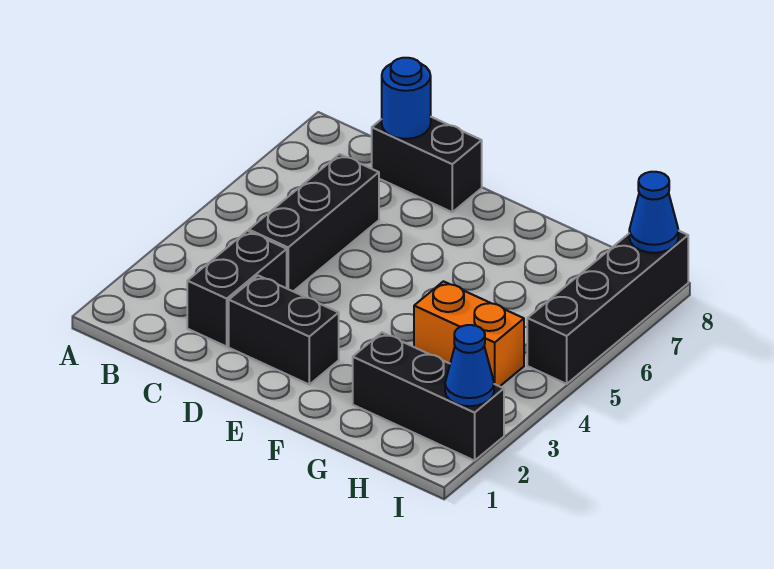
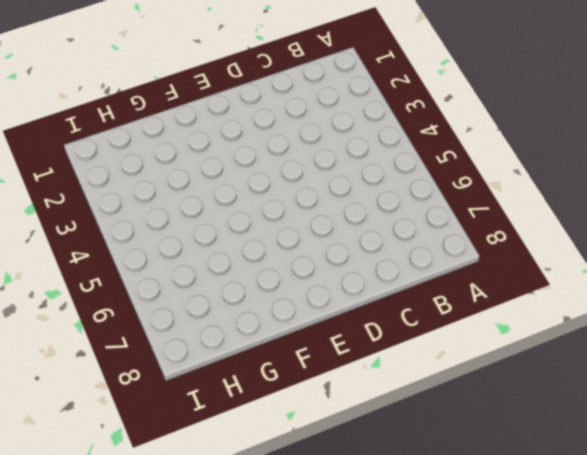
none -> black brick C2:C3 level 1
none -> black brick C4:C6 level 1

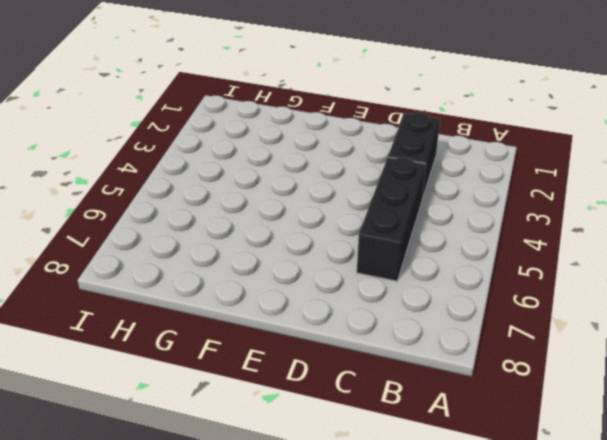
none -> black brick C8:D8 level 1
none -> black brick D2:E2 level 1

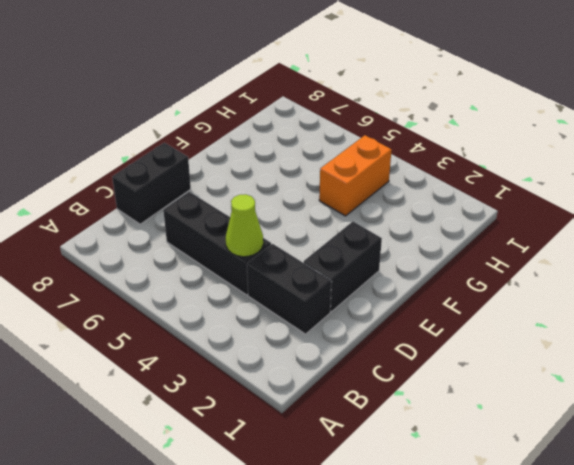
lime cone C4 level 2 -> none
none -> black brick G2:I2 level 1
none -> black brick I5:I8 level 1

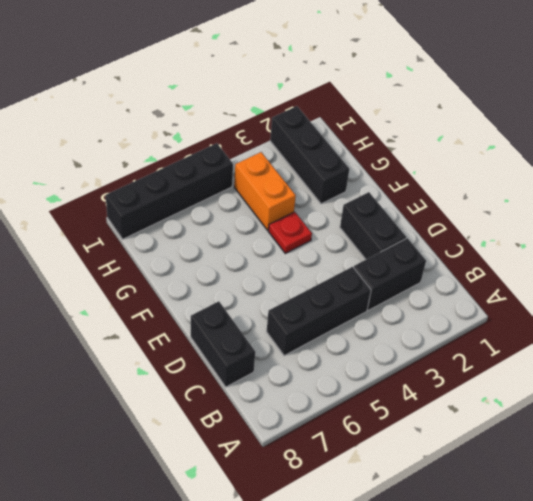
red plate F4 level 1 -> none
none -> blue round brick C8 level 2
none -> blue cone I2 level 2

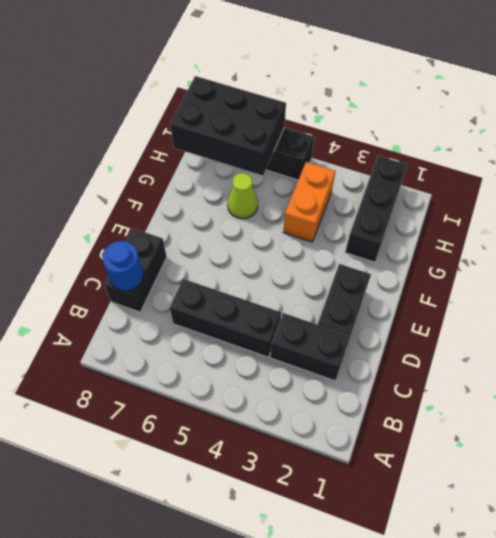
lime cone G6 level 1 -> none
black brick H6:I8 level 2 -> blue cone I8 level 2
none -> blue cone I2 level 2

